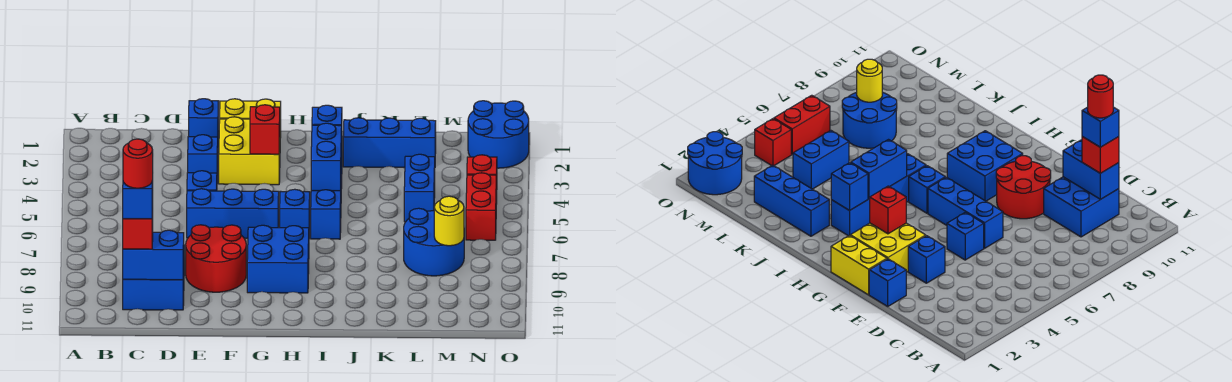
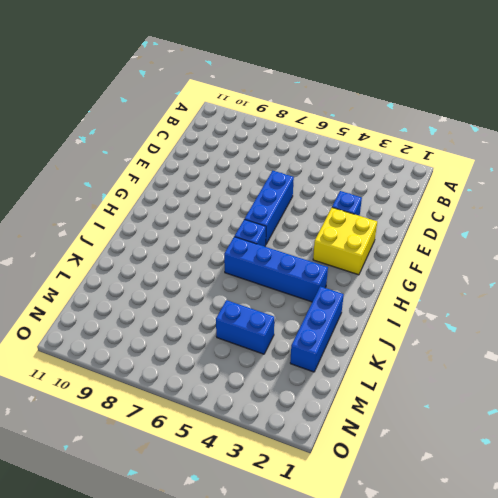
none -> blue brick C9:D10 level 1
none -> blue brick E1 level 1
none -> blue brick E5 level 1

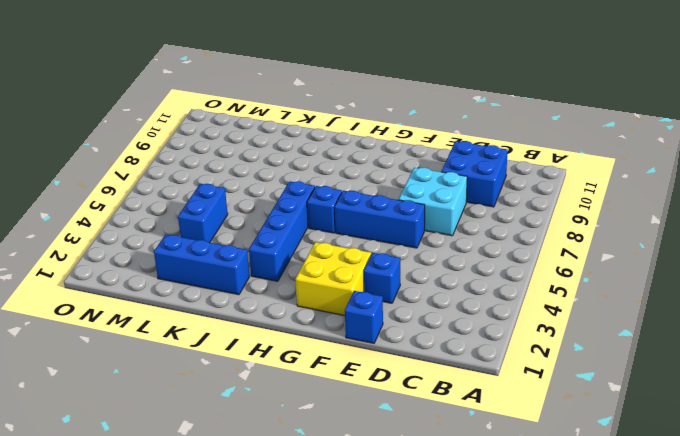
cyan brick D7:E8 level 1 -> red round brick E8:F9 level 1
none -> blue brick E5 level 1
none -> yellow brick F1:G1 level 1
none -> blue brick G8:H9 level 1

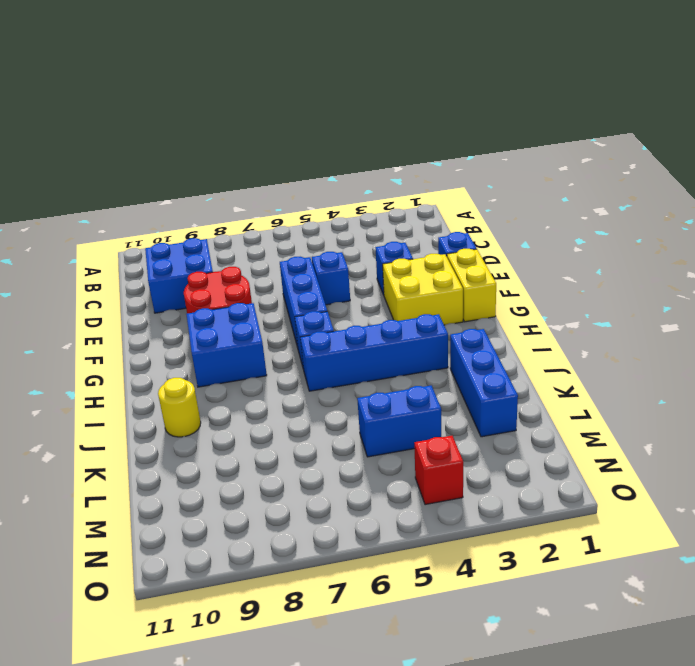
yellow round brick J10 level 1 -> yellow round brick M8 level 2
none -> blue round brick L7:M8 level 1
none -> blue round brick N1:O2 level 1
none -> red brick N5:N6 level 1

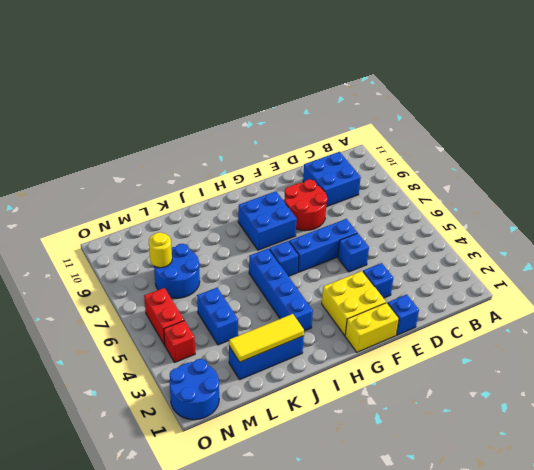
yellow tile J2:L2 level 2 -> none
none -> blue brick C10:D10 level 2
none -> red brick G3 level 2
none -> blue brick I3 level 2

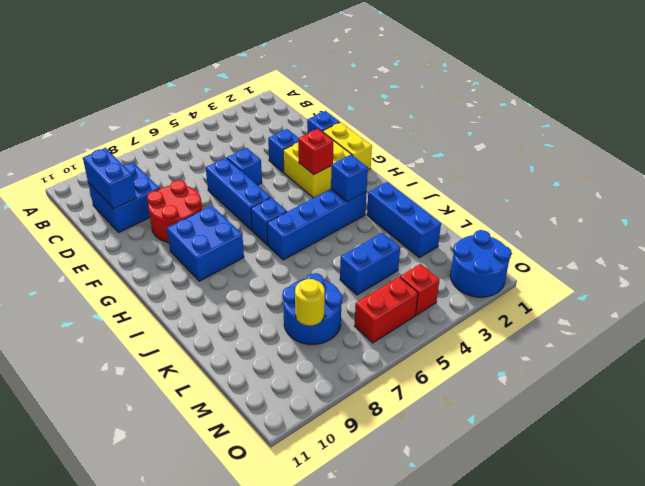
none -> blue brick I4:I5 level 2
none -> red brick C10 level 3
none -> blue brick C10 level 4

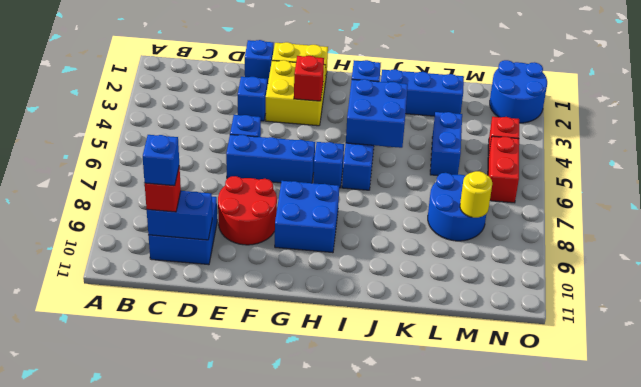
blue brick I4:J5 level 2 -> blue brick I4:I5 level 2
none -> red round brick C10 level 5

